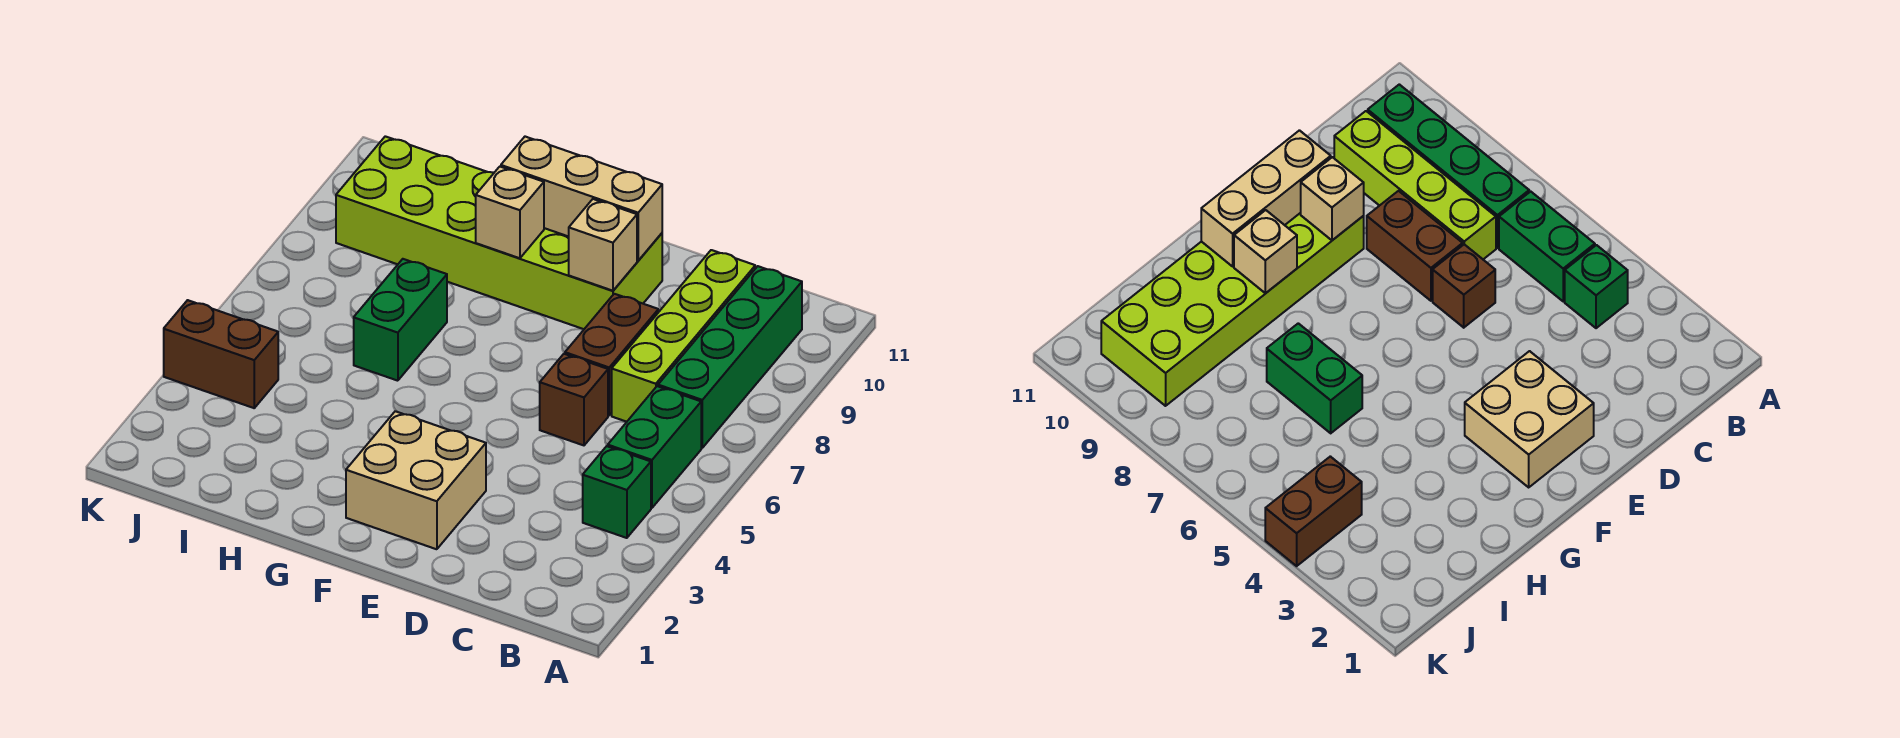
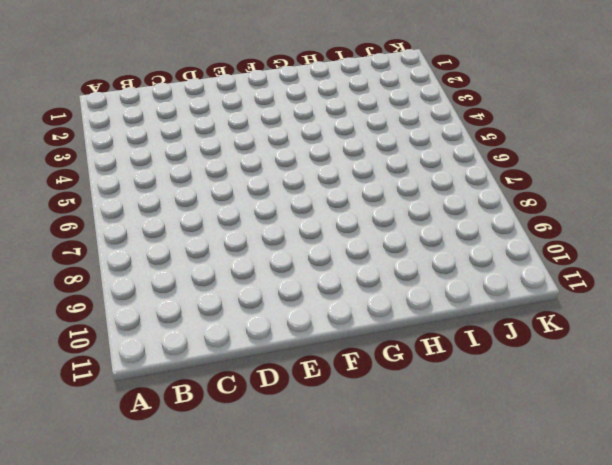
none -> green brick B4 level 1
none -> green brick B5:B6 level 1
none -> green brick B7:B10 level 1

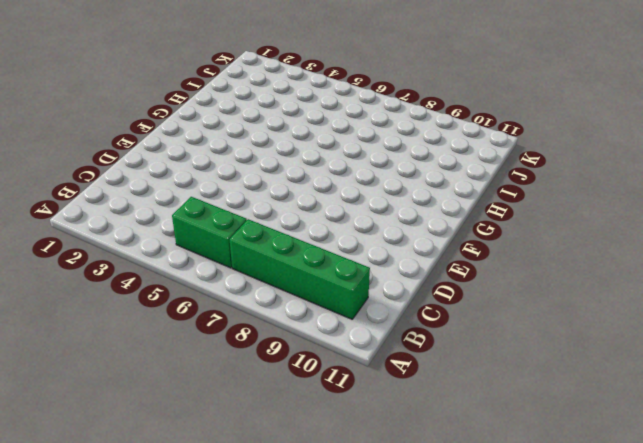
none -> green brick B4 level 1
none -> lime brick C7:C10 level 1
none -> brown brick D6 level 1

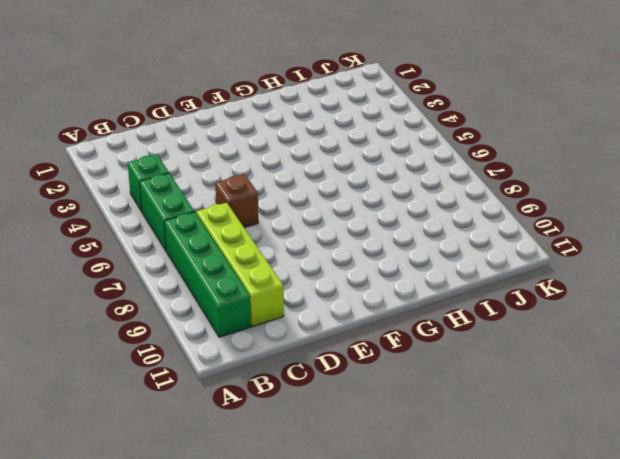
none -> brown brick D7:D8 level 1
none -> tan brick E2:F3 level 1
none -> lime brick E9:J10 level 1

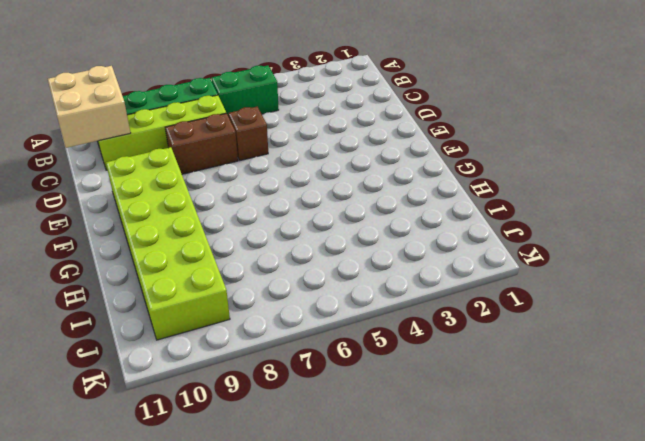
tan brick B10:C11 level 2 -> tan brick E2:F3 level 1
none -> green brick B4 level 1
none -> green brick H6:H7 level 1
none -> brown brick J4:K4 level 1

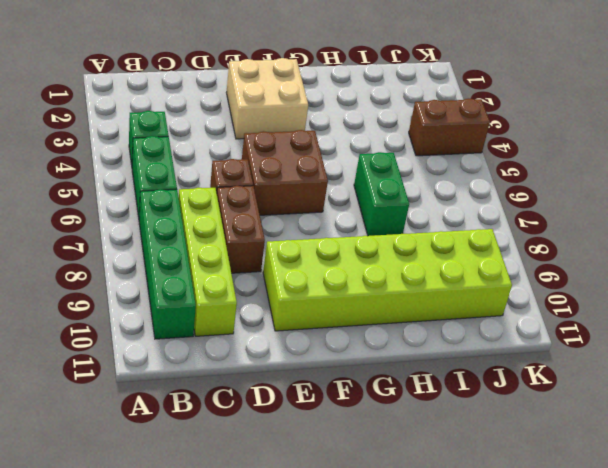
brown brick E5:F6 level 1 -> none
none -> tan brick E9 level 2
none -> tan brick E10:G10 level 2
none -> tan brick G9 level 2

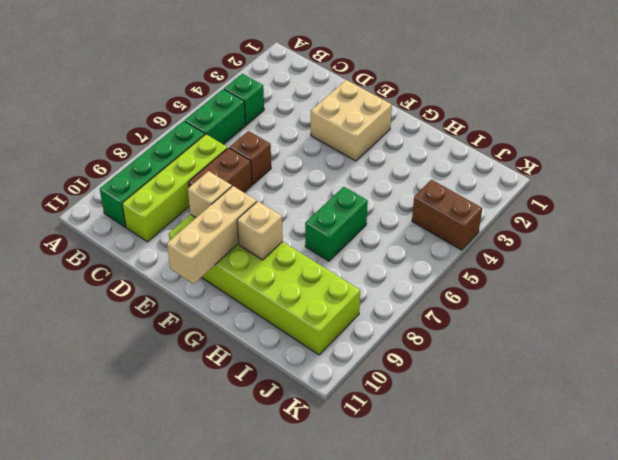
tan brick F9:F11 level 2 -> tan brick E10:G10 level 2

